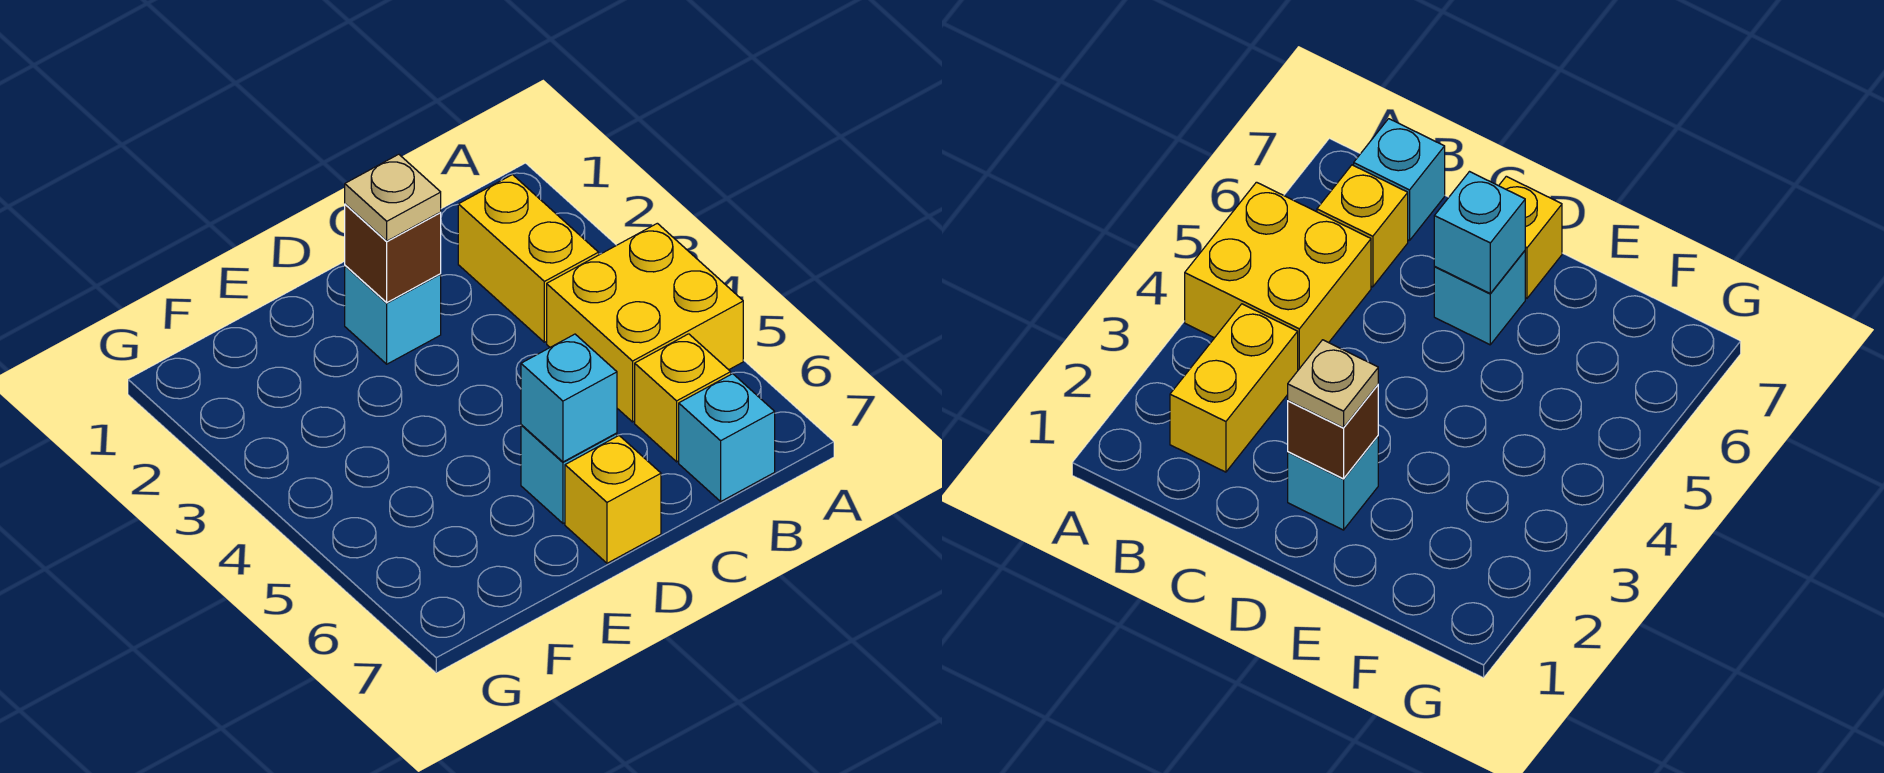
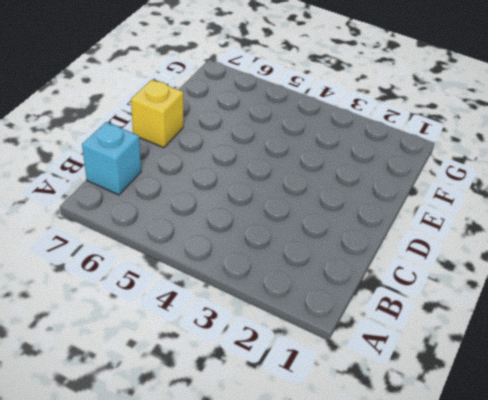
none -> yellow brick A4:B5 level 1
none -> yellow brick B2:B3 level 1

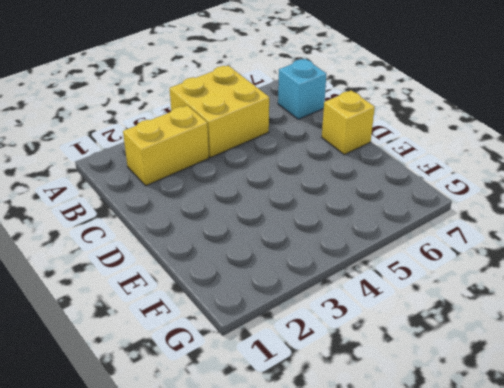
none -> yellow brick B6 level 1
none -> cyan brick D2 level 1

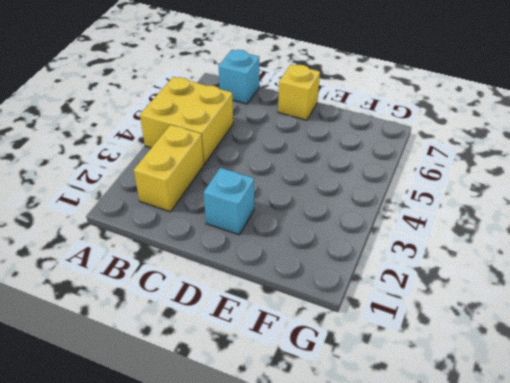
none -> yellow brick B6 level 1
none -> cyan brick D6 level 1

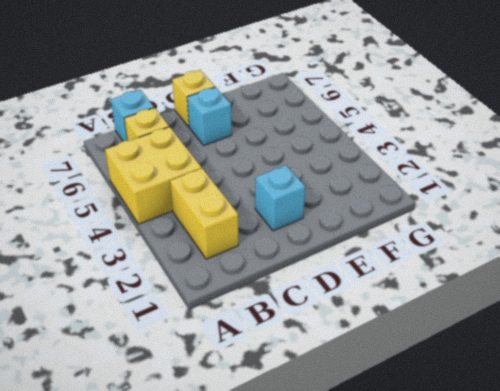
none -> brown brick D2 level 2
none -> cyan brick D6 level 2

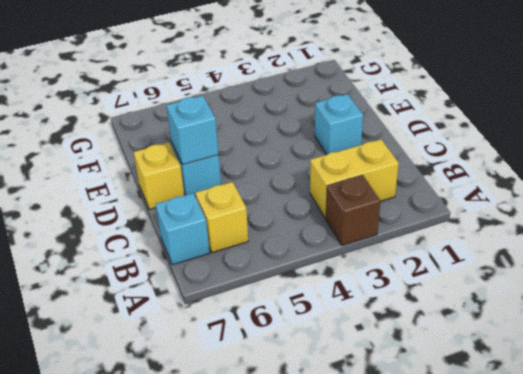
brown brick A3 level 1 -> brown brick D2 level 2
none -> yellow brick A4:B5 level 1
none -> tan plate D2 level 3

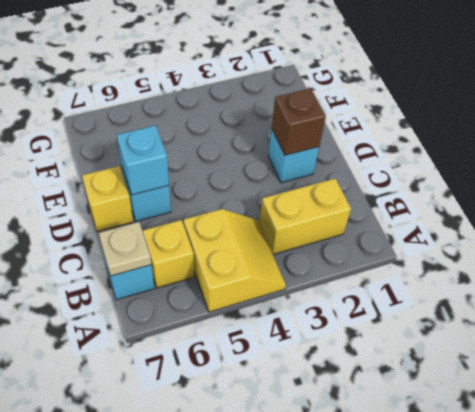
yellow slope A4:B5 level 1 top 5 -> yellow brick A4:B5 level 1
tan plate B7 level 2 -> tan plate D2 level 3

